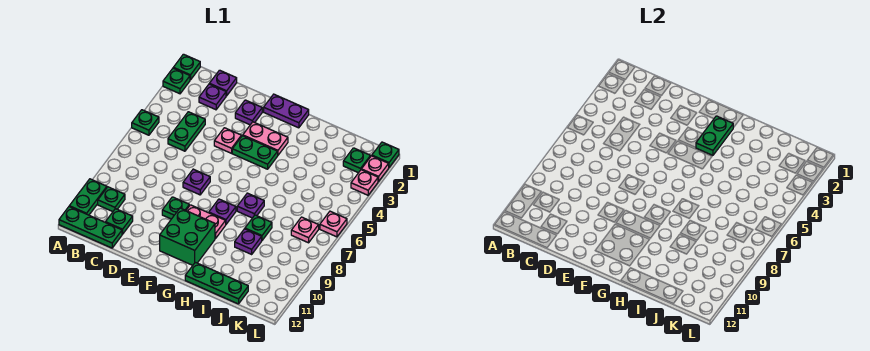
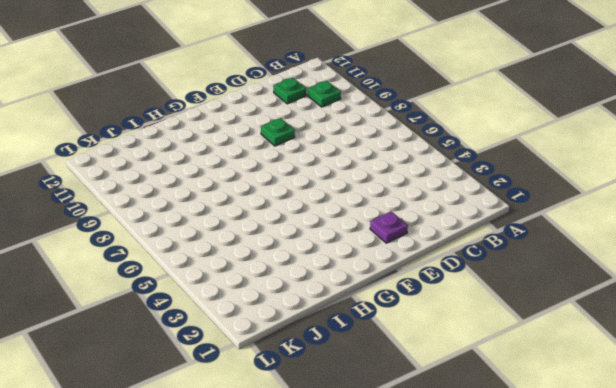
none -> green plate A1 level 1
none -> green plate A2 level 1
none -> green plate A5 level 1
none -> green plate A10:A11 level 1

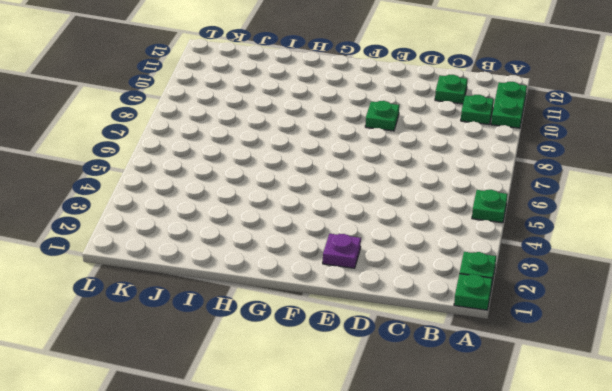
none -> green plate A12:C12 level 1
none -> purple plate C1 level 1
none -> purple plate C2 level 1
none -> green plate C4:C5 level 1

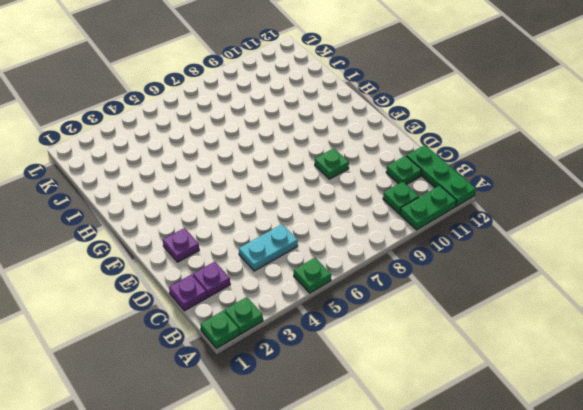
cyan plate C4:C5 level 1 -> green plate C4:C5 level 1
none -> pink plate E4 level 1
none -> purple plate E7 level 1
none -> purple plate F1:G1 level 1
none -> pink plate F3:G3 level 1

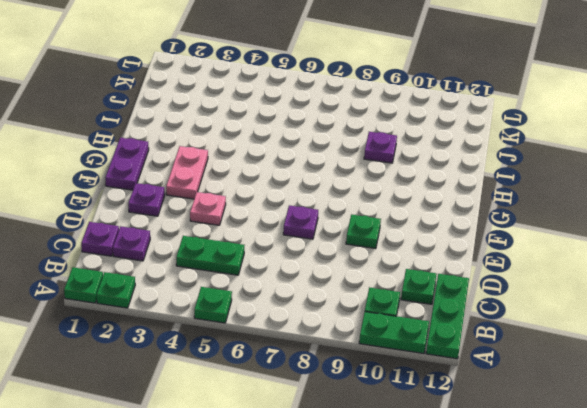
none -> green plate F4:G4 level 1
none -> pink plate F9:G9 level 1
none -> green brick F10:G11 level 1
none -> purple plate G8 level 1

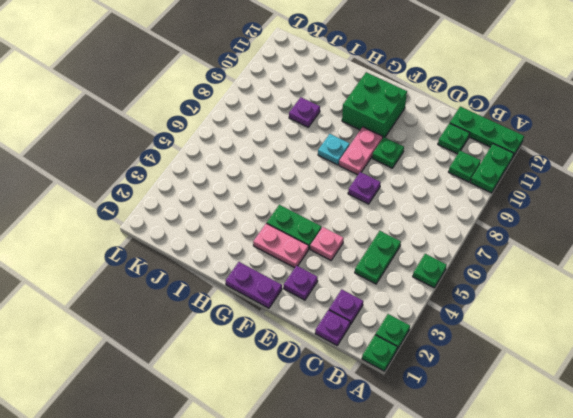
pink plate F8:F9 level 1 -> pink plate F9:G9 level 1
cyan plate G8 level 1 -> purple plate G8 level 1
none -> purple plate H7 level 1
none -> green plate H12:J12 level 1
none -> green plate I8 level 1
none -> green plate K2 level 1

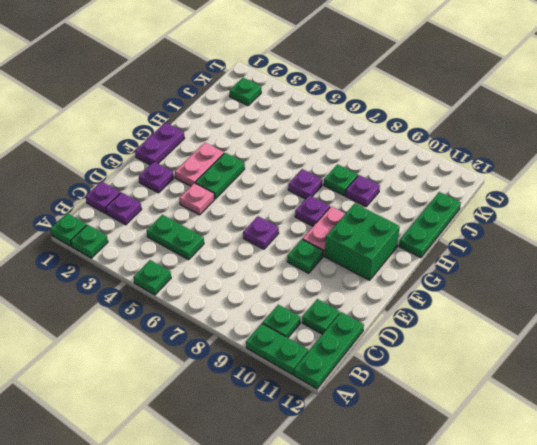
none -> pink plate K7 level 1
none -> green plate L1 level 1
none -> pink plate L2 level 1
none -> pink plate L3 level 1

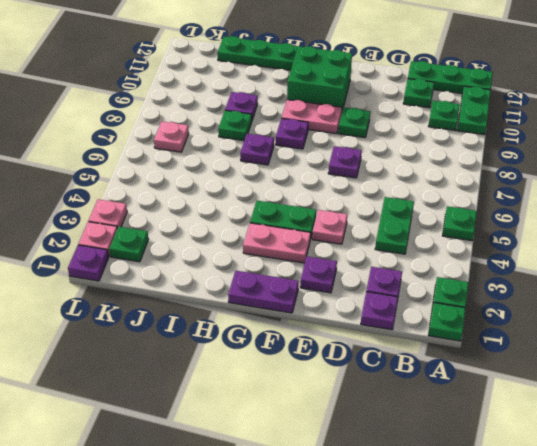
purple plate L1 level 1 -> green plate L1 level 1
none -> pink plate L6 level 1
none -> green plate G2:G3 level 2

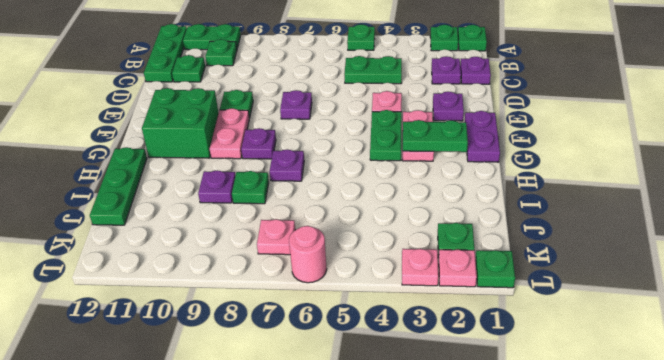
pink round brick L6 level 1 -> pink plate L6 level 1

